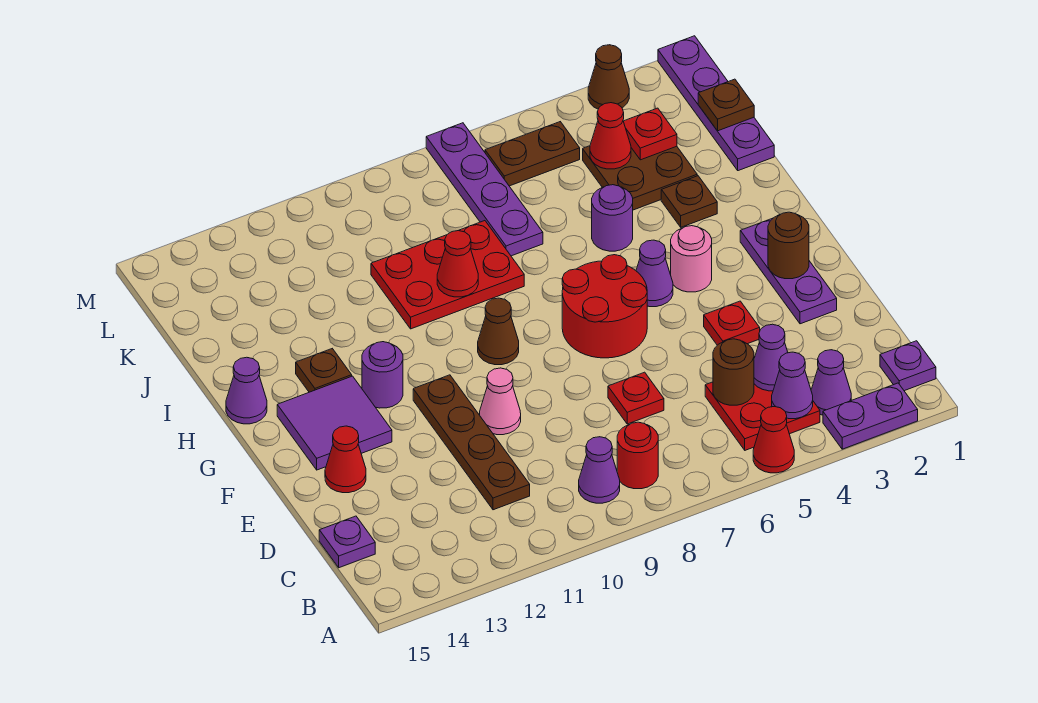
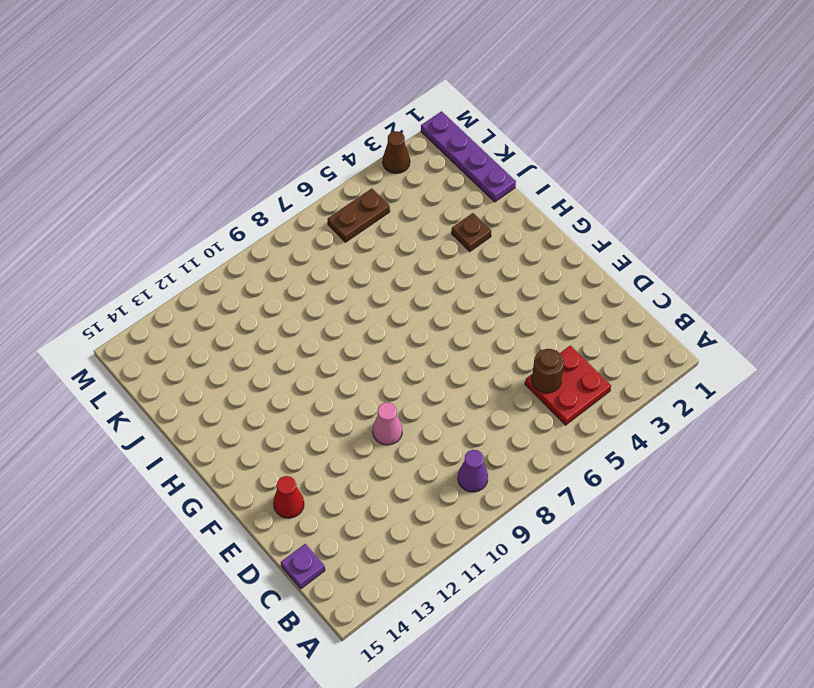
none -> purple plate A2:A3 level 1
none -> red cone A5 level 1
none -> purple plate B1 level 1
none -> purple cone B3 level 1

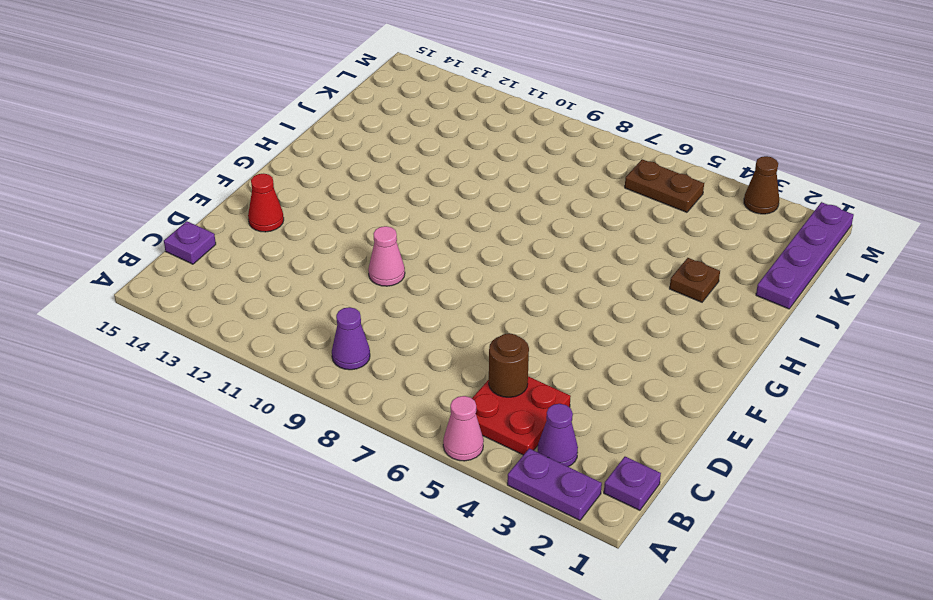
pink cone A5 level 1 -> red cone A5 level 1
none -> red round brick B8 level 1
none -> brown plate C11:F11 level 1
none -> red plate D7 level 1
none -> purple plate E2:G2 level 1

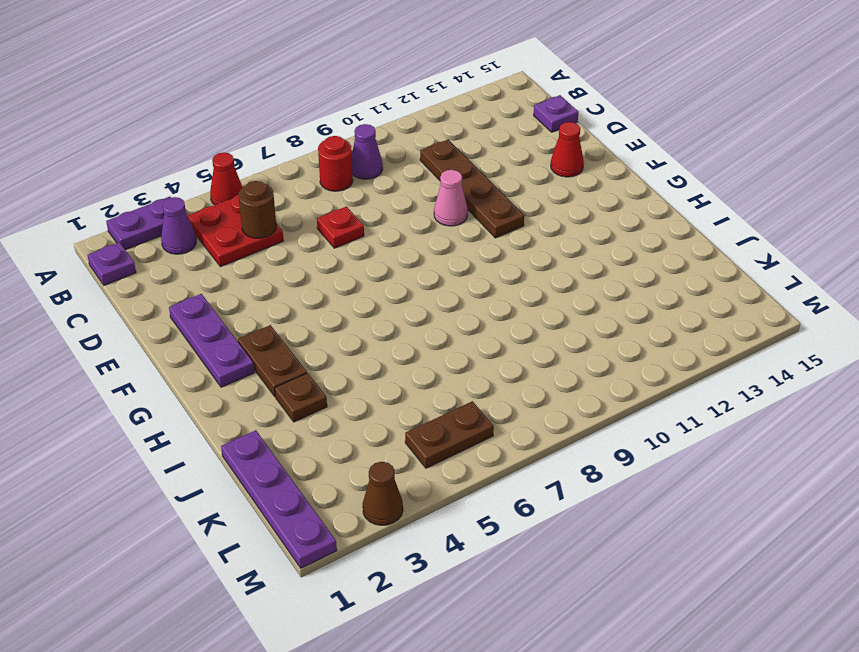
brown plate G3:H3 level 1 -> none
none -> red plate E4 level 1
none -> red round brick F6:G7 level 1
none -> purple tile F13:G14 level 1
none -> pink round brick G4 level 1

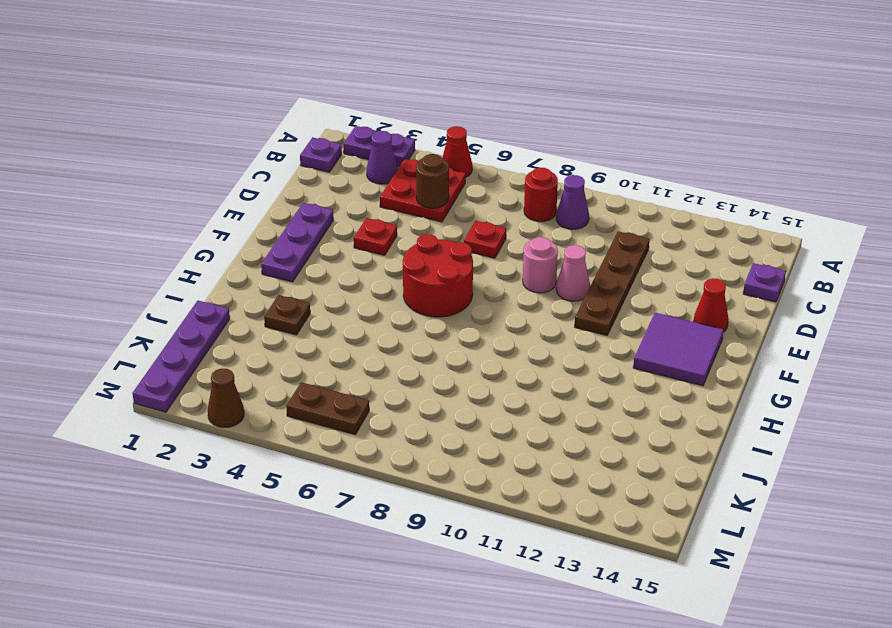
pink round brick E9 level 1 -> pink round brick G4 level 1
none -> purple cone G5 level 1
none -> brown cone G9 level 1
none -> purple round brick G12 level 1
none -> brown plate H13 level 1

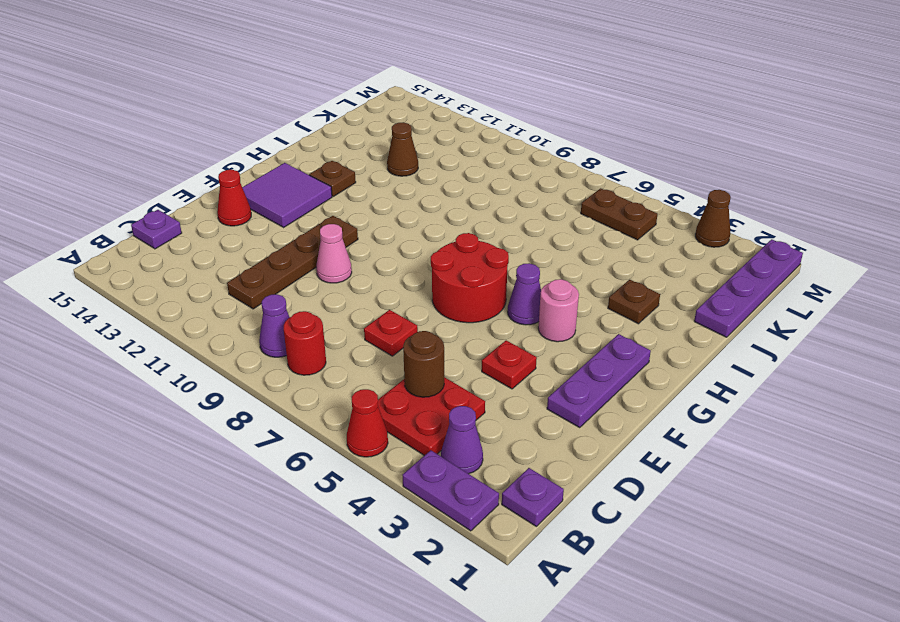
brown cone J12 level 1 -> brown cone G9 level 1
none -> purple round brick G12 level 1
none -> purple cone H15 level 1
none -> purple round brick I5 level 1
none -> red plate I8:J10 level 1

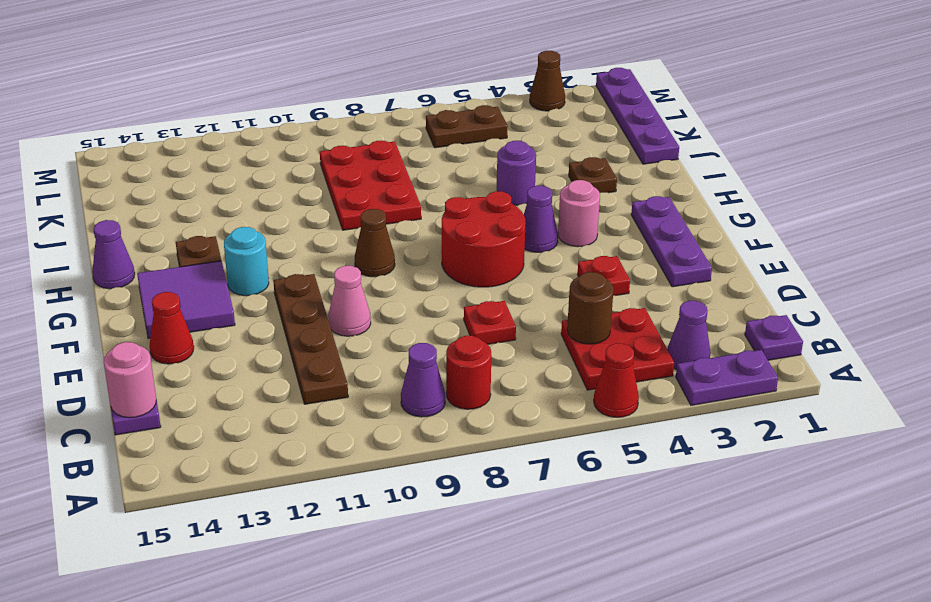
pink round brick C15 level 2 -> none
cyan round brick G12 level 1 -> purple round brick G12 level 1
red plate I8:K9 level 1 -> red plate I8:J10 level 1
none -> brown plate J3:K4 level 1
none -> purple plate J7:M7 level 1
none -> purple cone B4 level 2
none -> purple cone C4 level 2

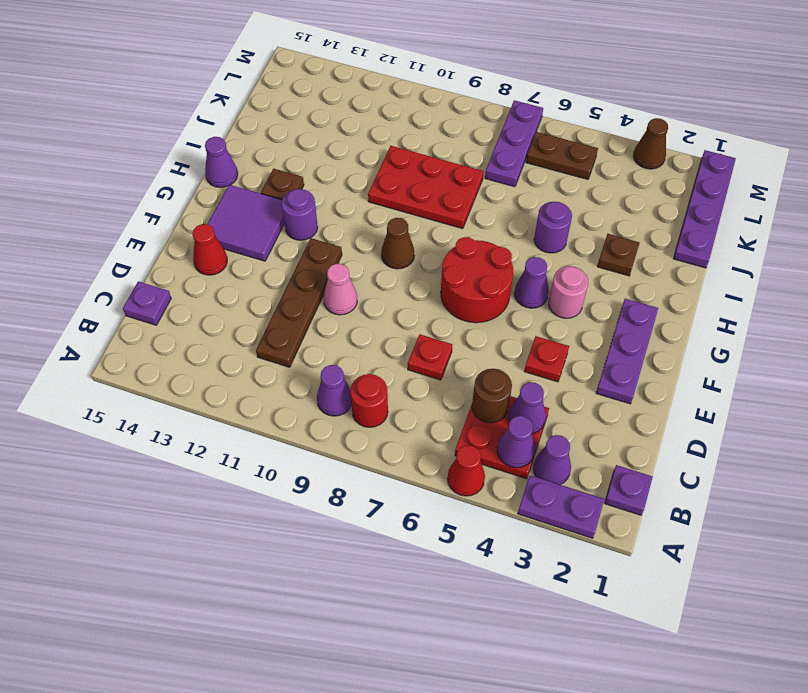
purple plate K7:M7 level 1 -> purple plate J7:M7 level 1
none -> brown plate J3:K4 level 1
none -> brown round brick F2 level 2
none -> red cone I9 level 2
none -> brown plate K1 level 2

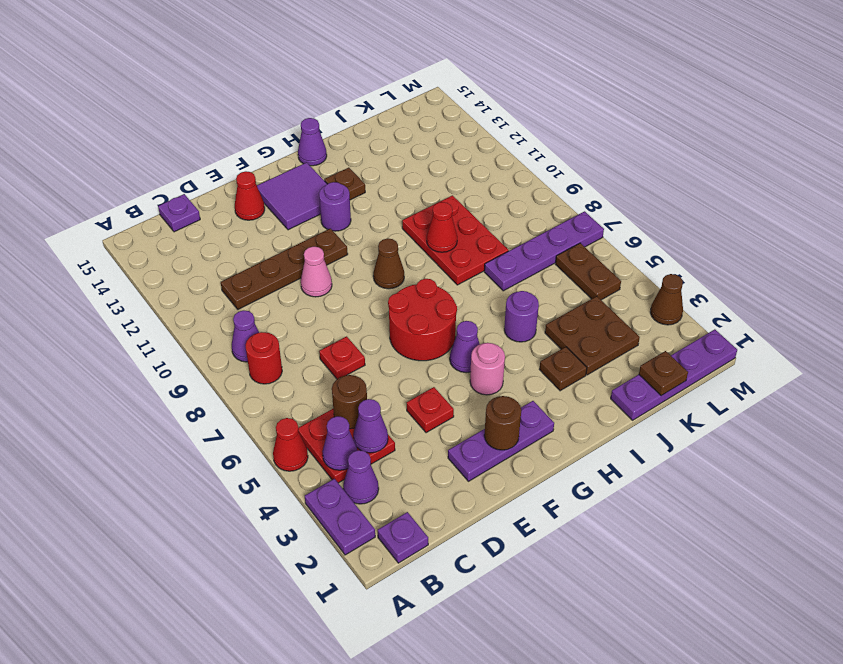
none -> red plate K3 level 2
none -> red cone K4 level 2

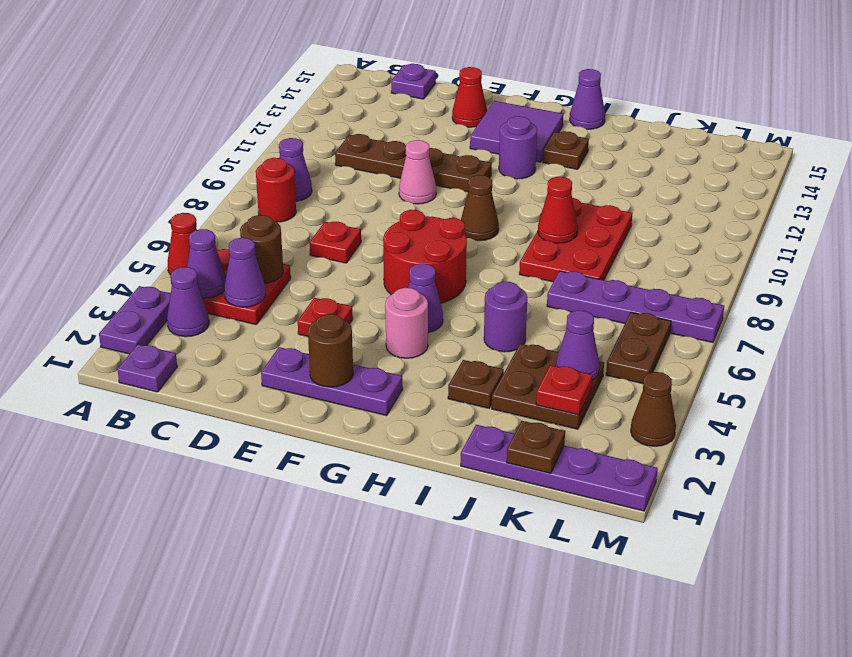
purple cone K4 level 2 -> red cone K4 level 2

